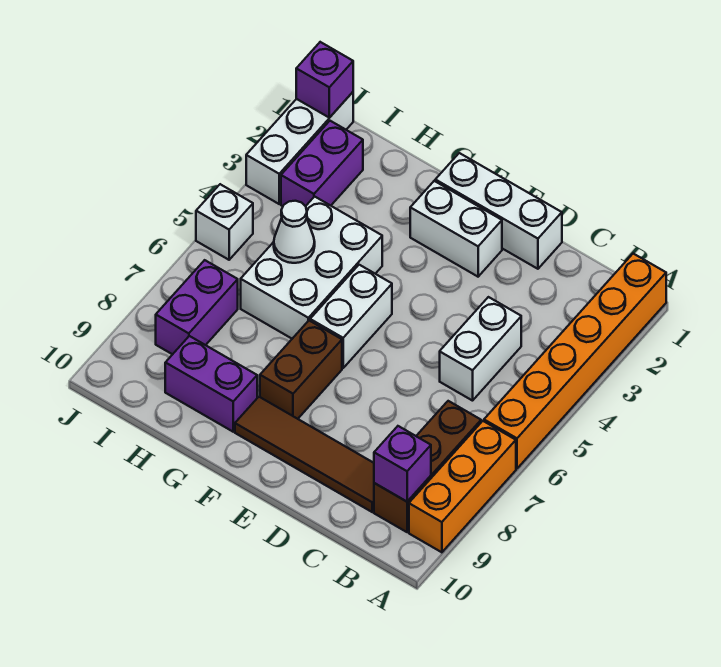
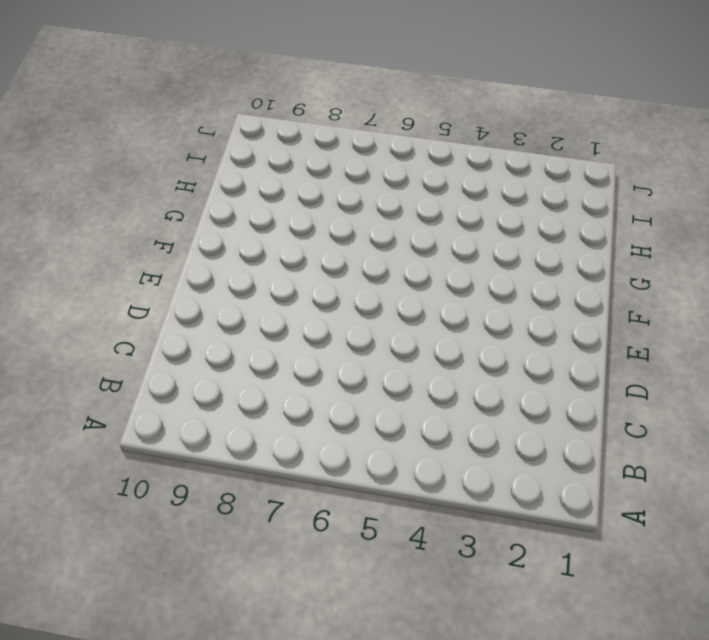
none -> orange brick A1:A6 level 1
none -> orange brick A7:A9 level 1
none -> brown brick B7:B9 level 1

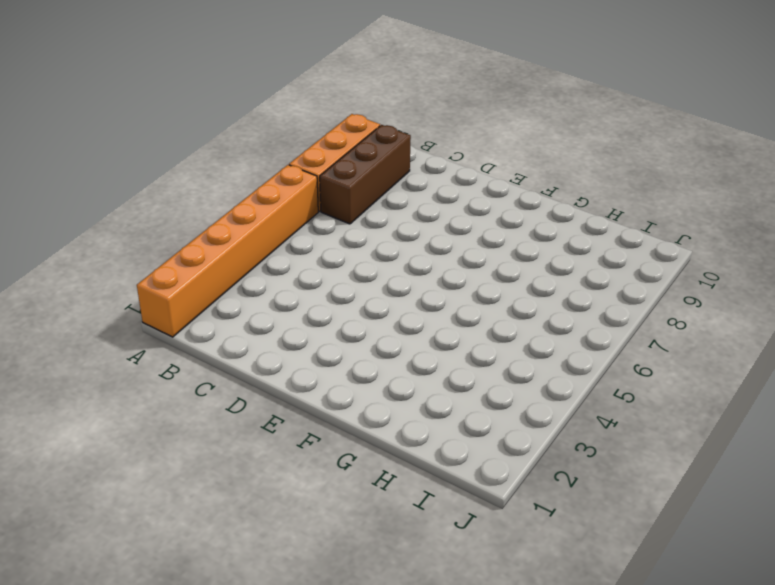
none -> white brick C4:C5 level 1
none -> brown tile C9:F9 level 1
none -> white brick D1:F1 level 1

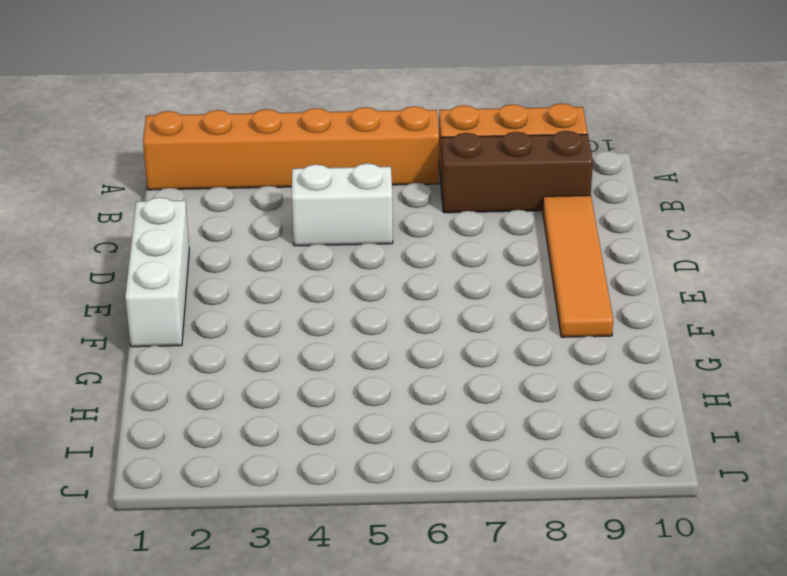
orange tile C9:F9 level 1 -> brown tile C9:F9 level 1
none -> white brick E2:F2 level 1
none -> white brick F5:F6 level 1
none -> brown brick F7:F8 level 1

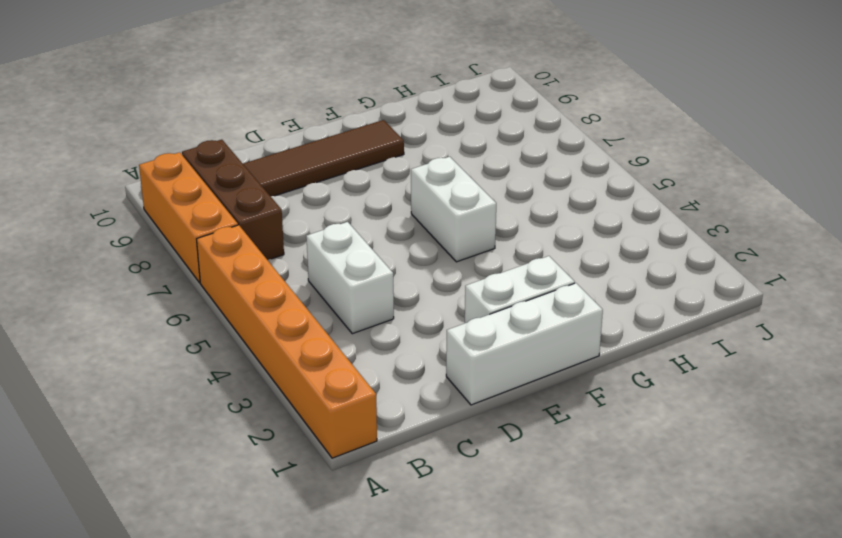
none -> brown brick F7:F8 level 1
none -> white brick G4:H6 level 1
none -> purple brick G9:H9 level 1

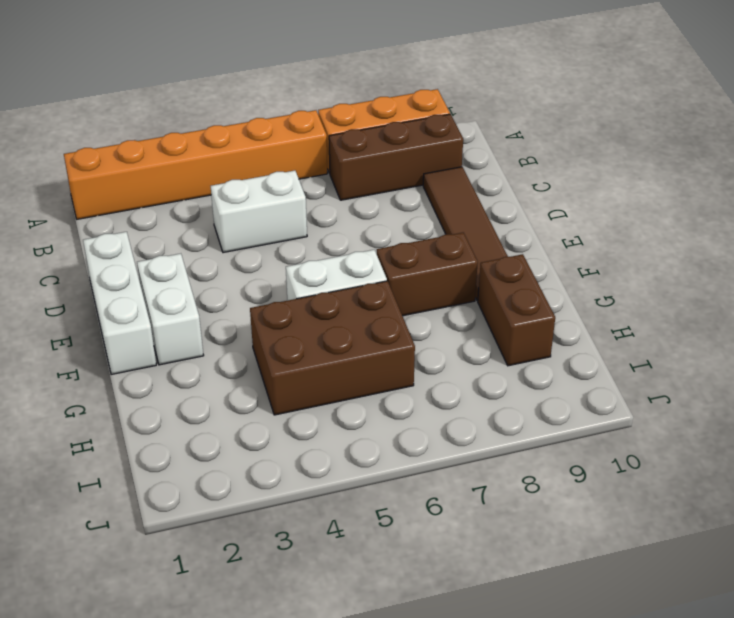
brown brick G4:H6 level 1 -> white brick G4:H6 level 1
brown brick G9:H9 level 1 -> purple brick G9:H9 level 1
none -> purple brick I2:I3 level 1
none -> purple brick I7:I8 level 1
none -> white brick J1:J3 level 1

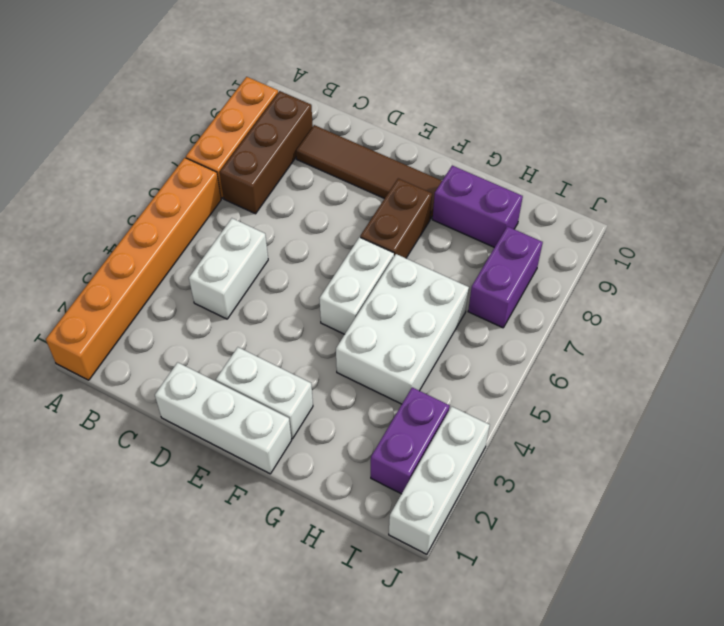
none -> white brick J5 level 1
none -> purple brick B9 level 2
none -> white cone H5 level 2

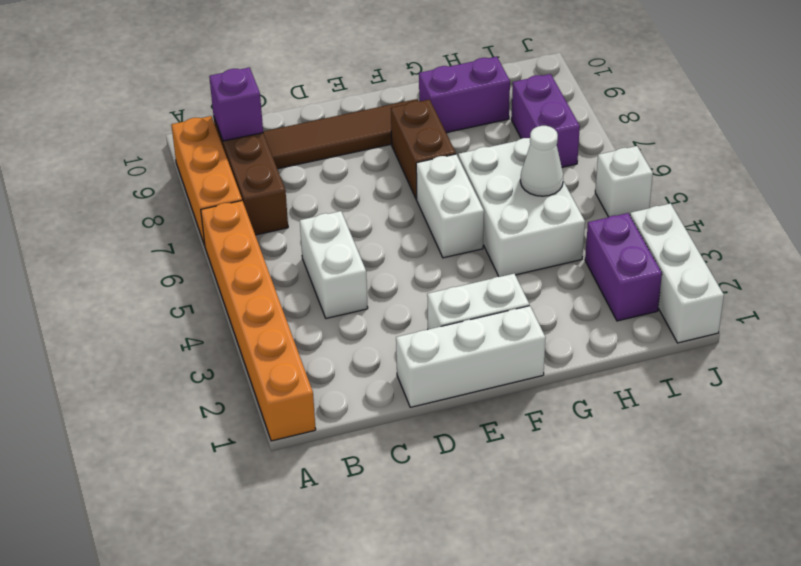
none -> purple brick J1 level 2

